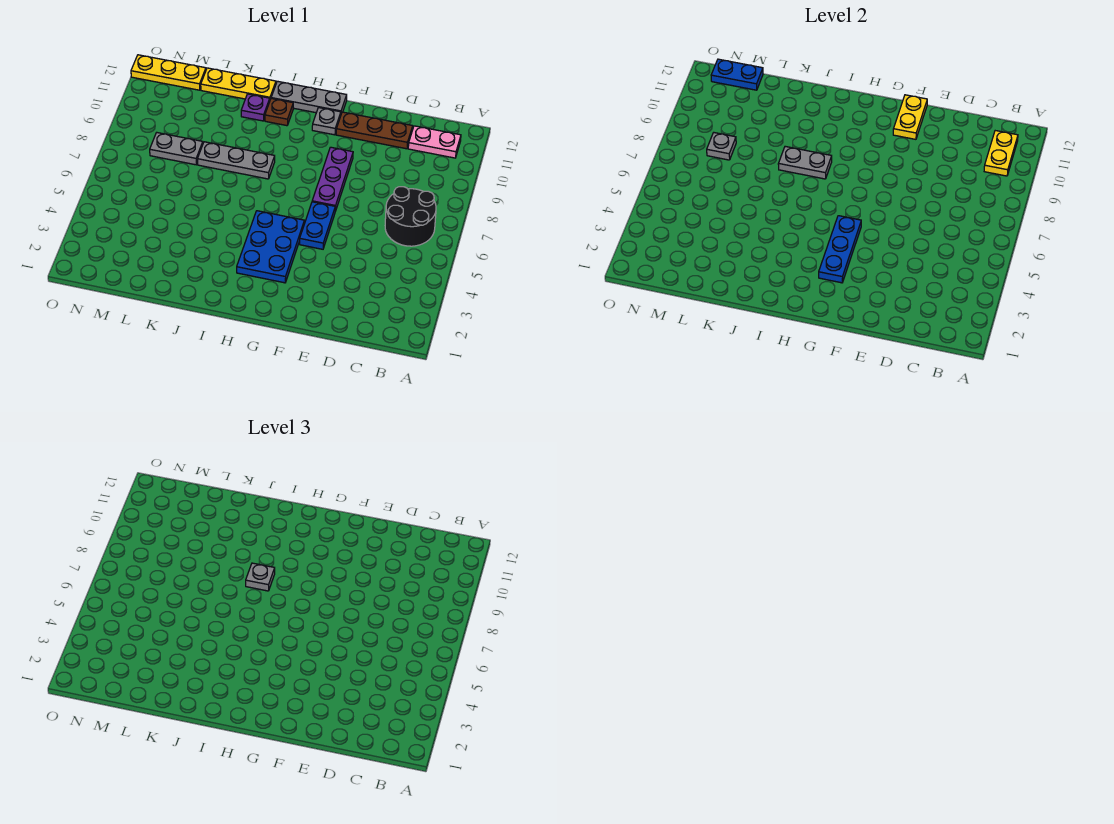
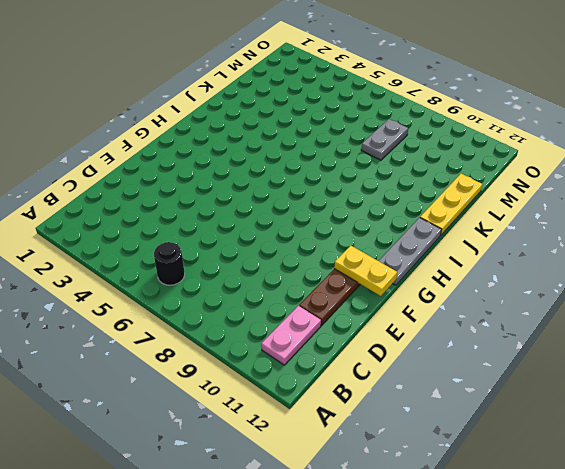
black round brick B6 level 1 -> black round brick B6:C7 level 1
none -> blue plate F5:F6 level 1
none -> purple plate F7:F9 level 1
none -> blue plate G3:H5 level 1

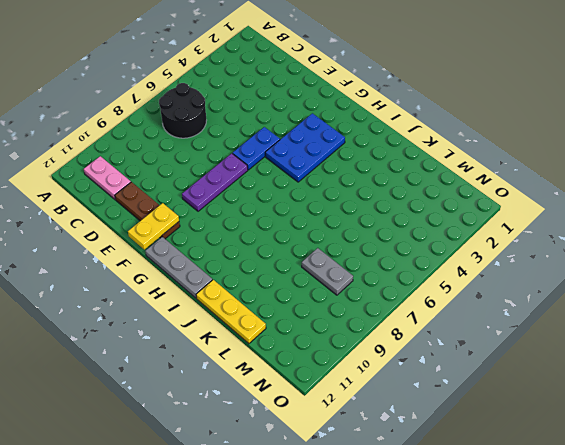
none -> grey plate G11 level 1
none -> grey plate I8:K8 level 1
none -> brown plate I11 level 1

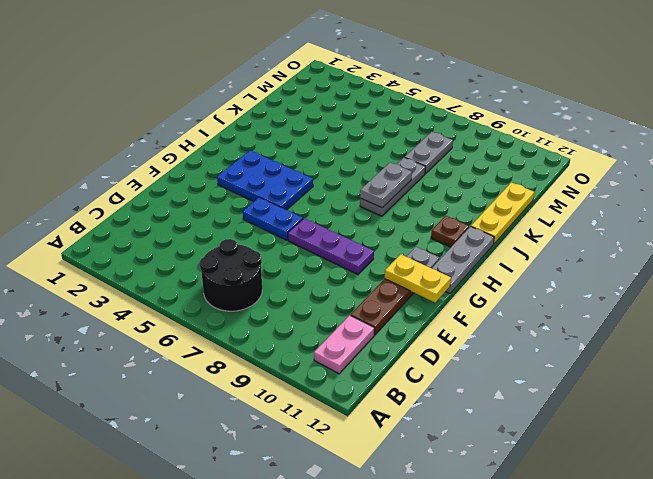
none -> purple plate J11 level 1
none -> yellow plate M12:O12 level 1
none -> yellow plate B10:B11 level 2

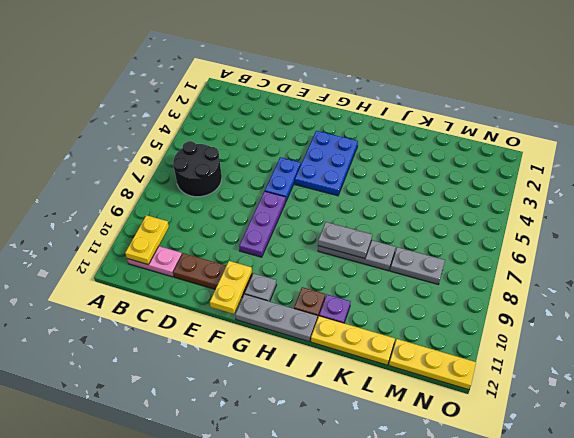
none -> blue plate G3:G5 level 2
none -> grey plate M8 level 2
none -> blue plate M12:N12 level 2

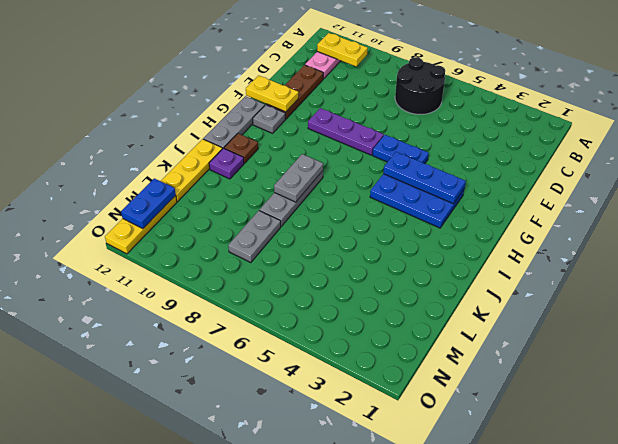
none -> grey plate M8 level 2
none -> grey plate I8 level 3

